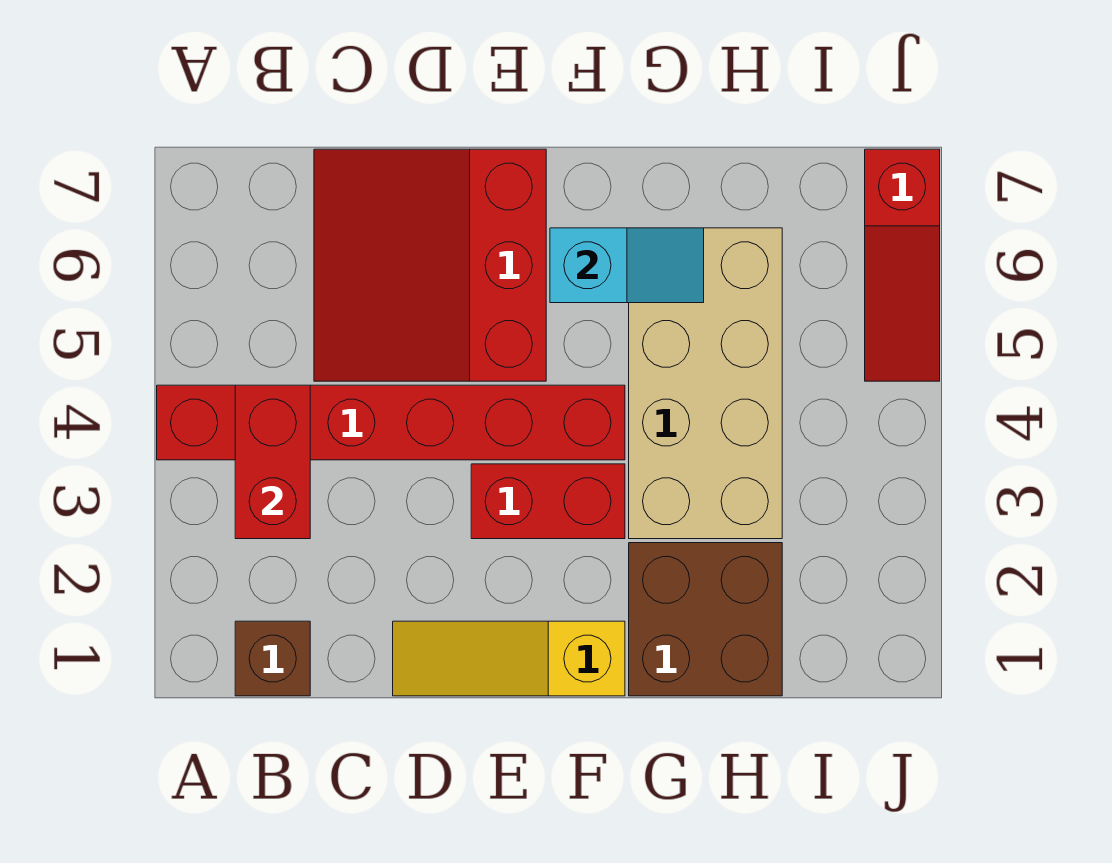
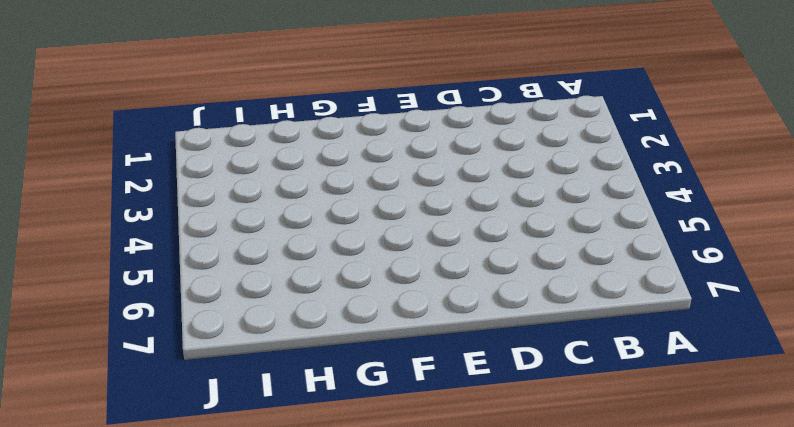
none -> red brick A4:F4 level 1
none -> brown brick B1 level 1

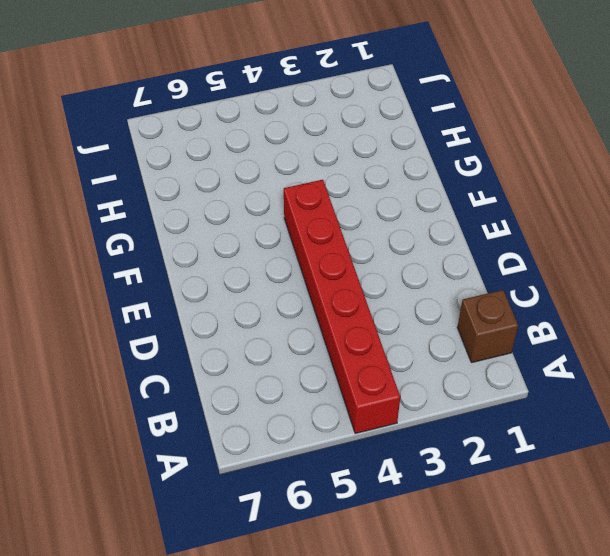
none -> red slope C5:E7 level 1 top E
none -> yellow slope D1:F1 level 1 top F

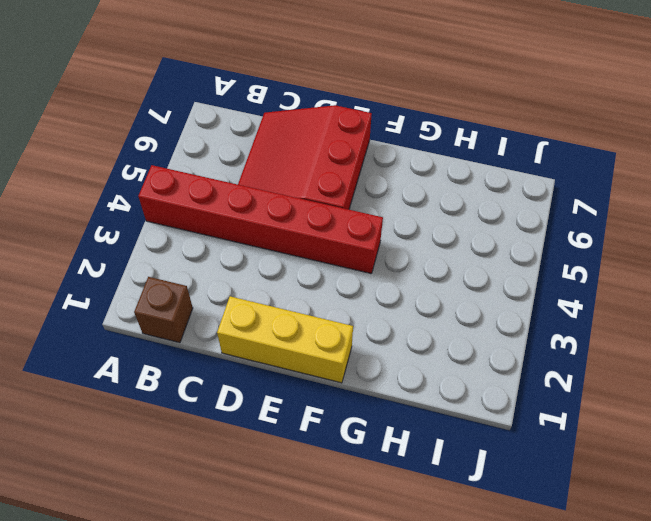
yellow brick D1:F1 level 1 -> yellow slope D1:F1 level 1 top F
none -> red brick E3:F3 level 1
none -> brown brick G1:H2 level 1

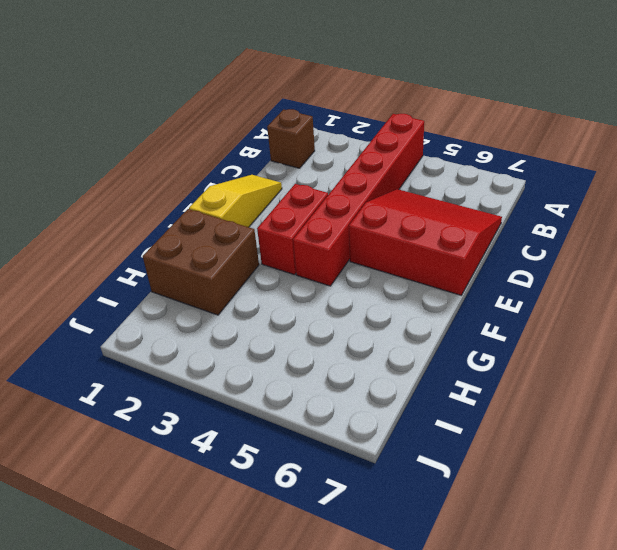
none -> tan brick G3:H6 level 1
none -> red slope J5:J7 level 1 top 7

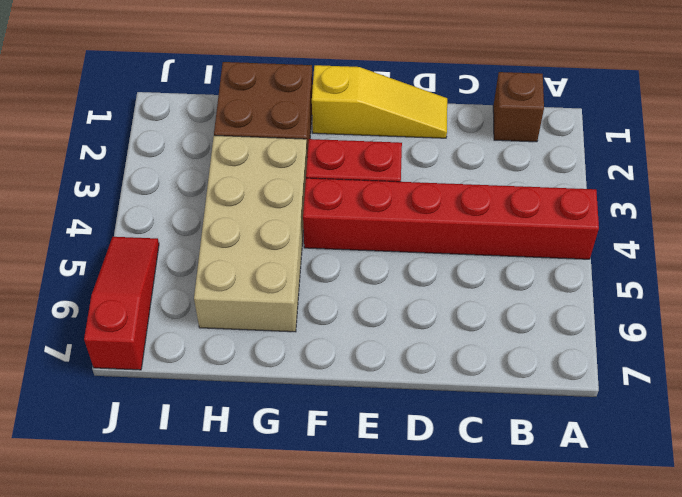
none -> red slope C5:E7 level 1 top E
none -> red brick B3:B4 level 2

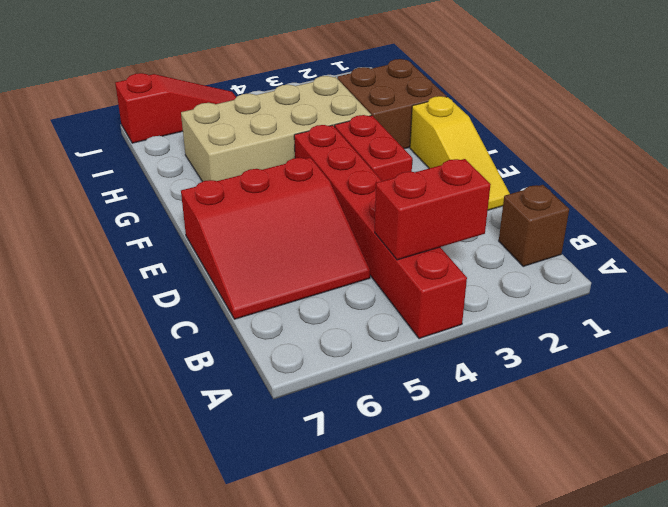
none -> cyan slope F6:G6 level 2 top F

